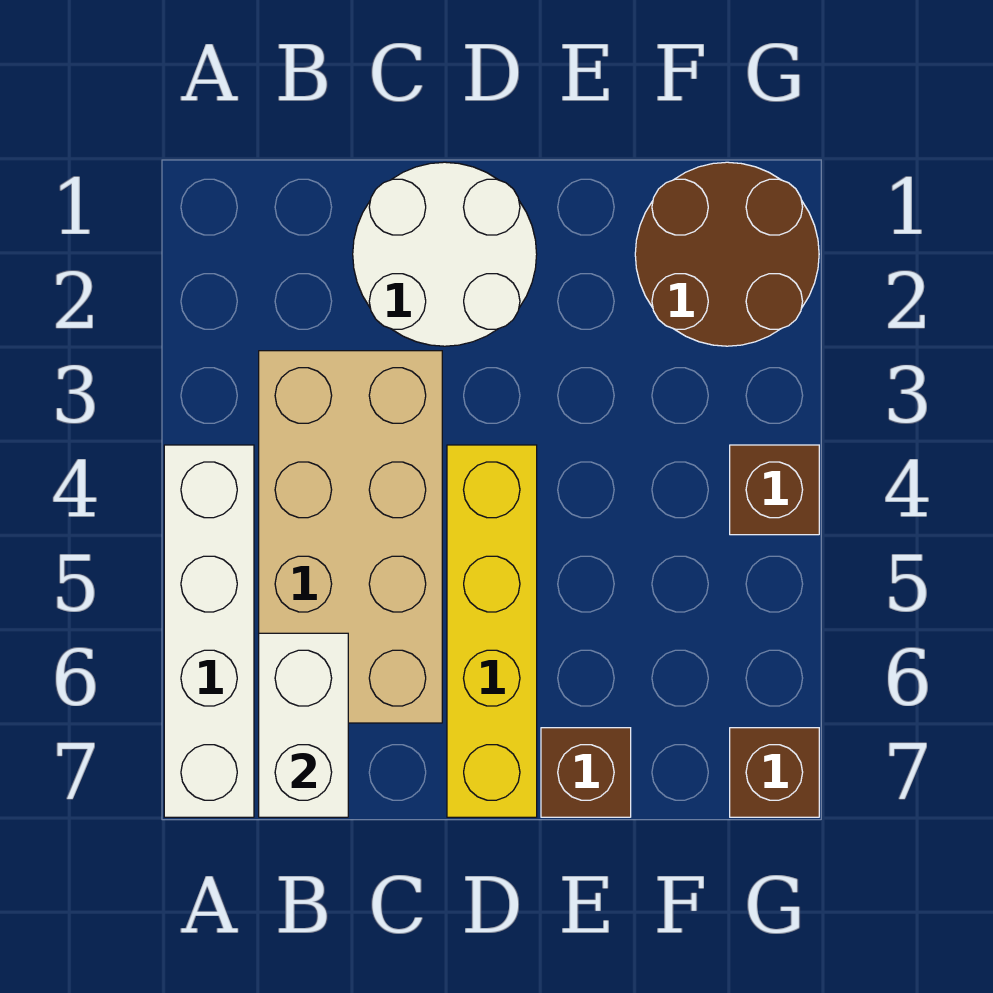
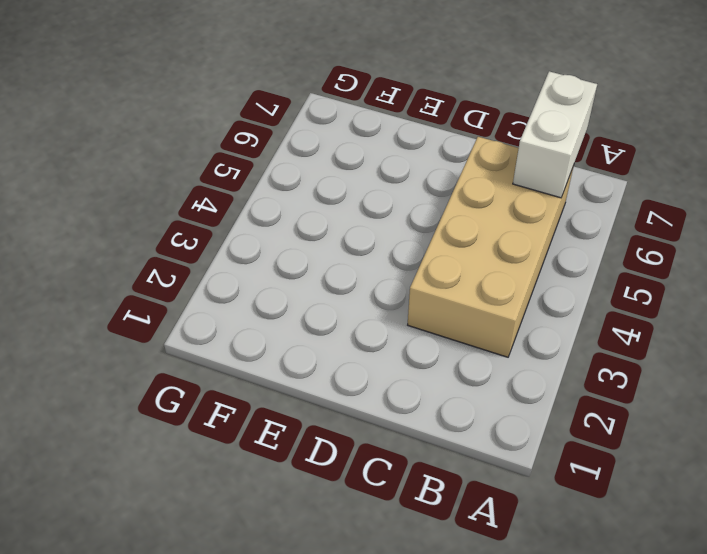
none -> white brick A4:A7 level 1
none -> white round brick C1:D2 level 1

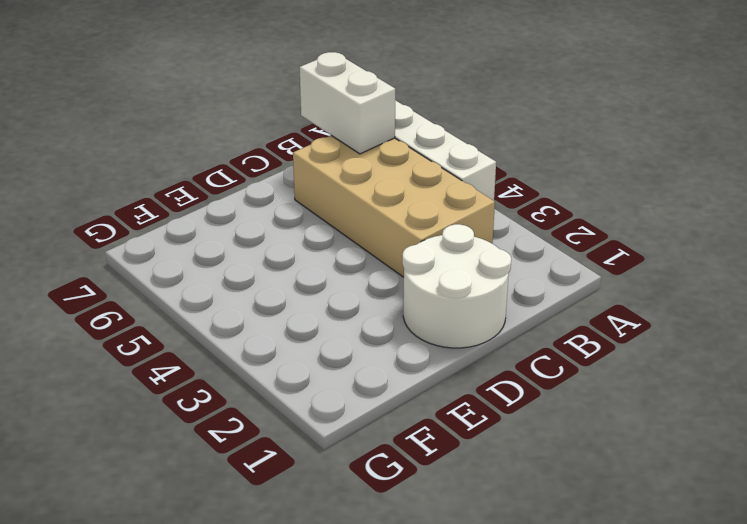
none -> yellow brick D4:D7 level 1
none -> brown brick E7 level 1

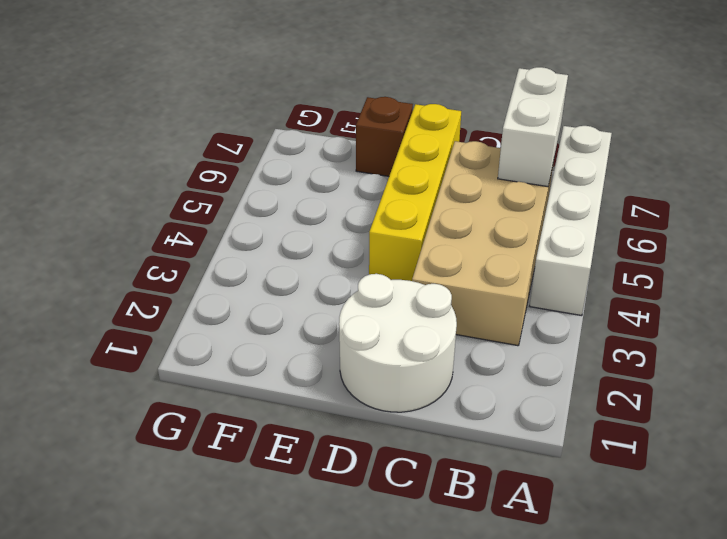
none -> brown round brick F1:G2 level 1
none -> brown brick G4 level 1

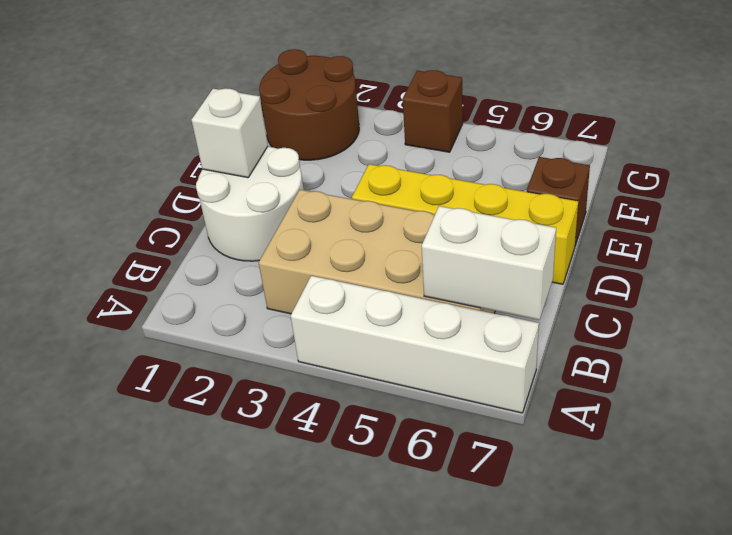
white brick D1 level 2 -> none
none -> brown brick G7 level 1

